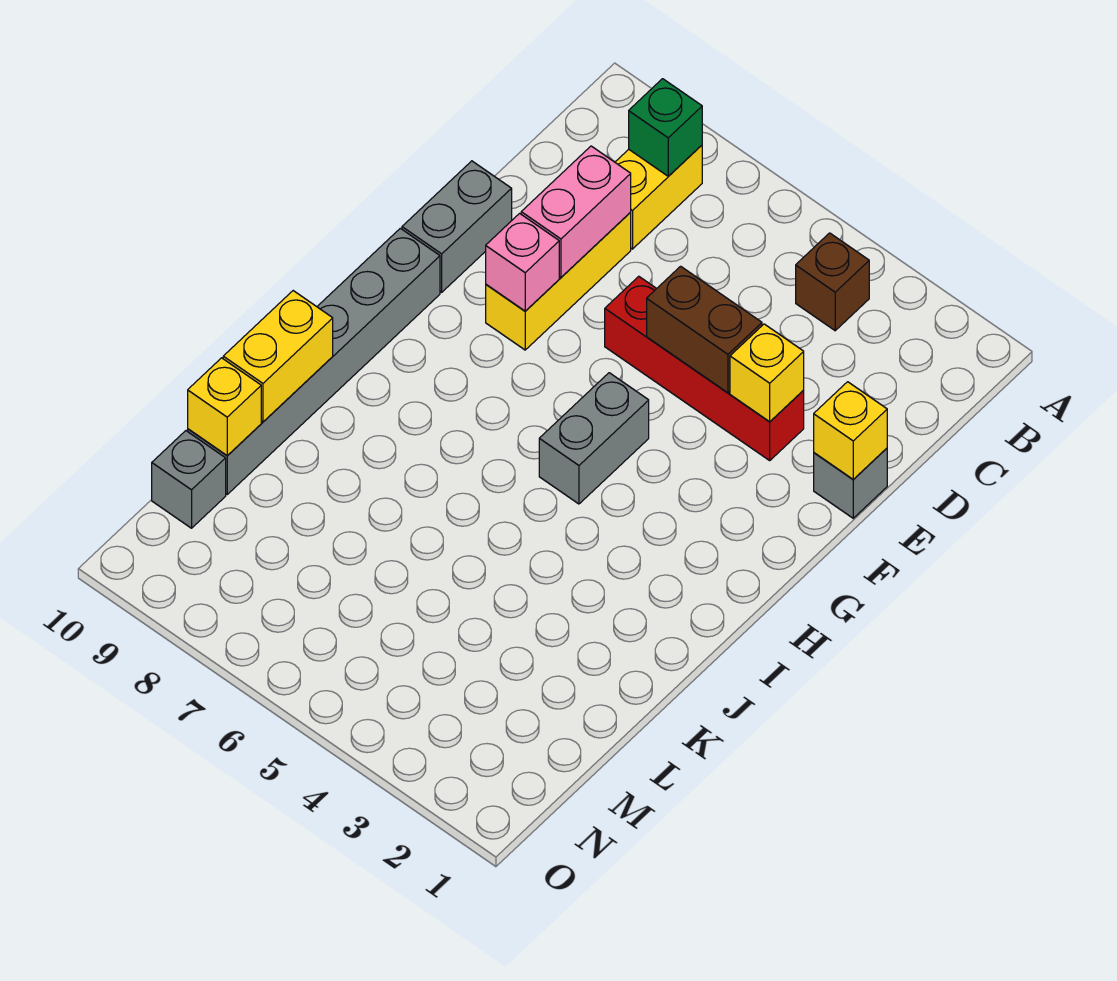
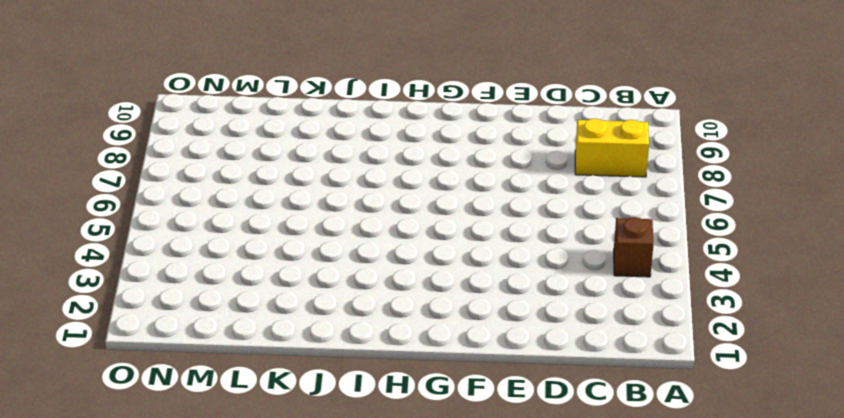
none -> yellow brick D8:F8 level 1
none -> grey brick E1 level 1
none -> red brick E3:E6 level 1

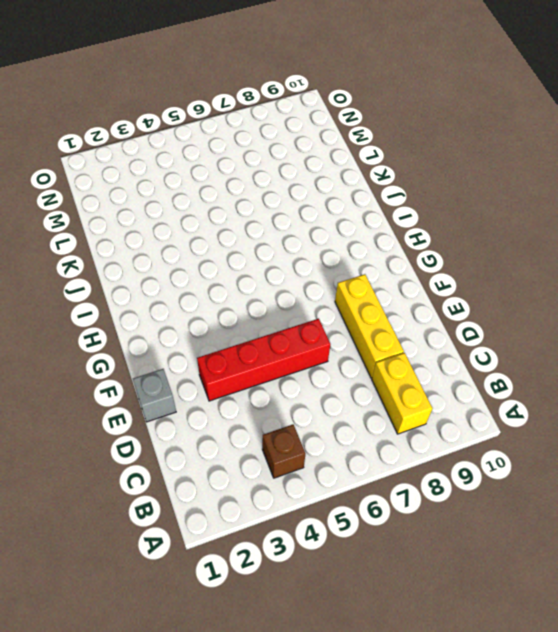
none -> grey brick E10:F10 level 1
none -> grey brick G5:H5 level 1
none -> grey brick G10:L10 level 1

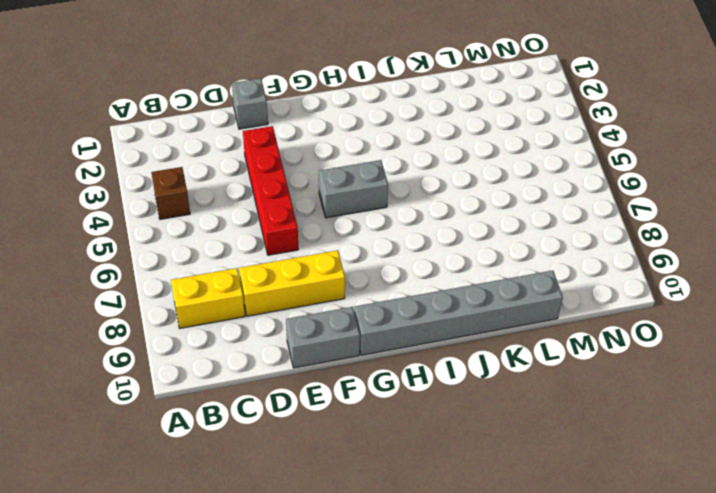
none -> grey brick M10 level 1
none -> green brick B8 level 2
none -> pink brick D8:E8 level 2

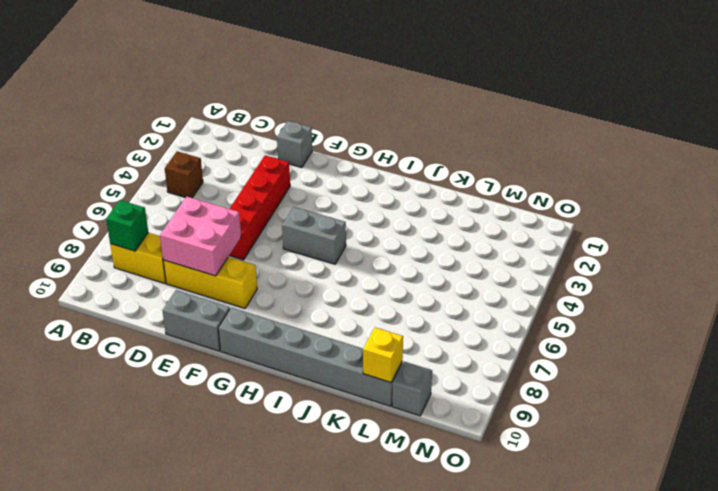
pink brick D7:E8 level 2 -> pink brick D8:E8 level 2
none -> yellow brick E1 level 2
none -> yellow brick E3 level 2
none -> brown brick E4:E5 level 2

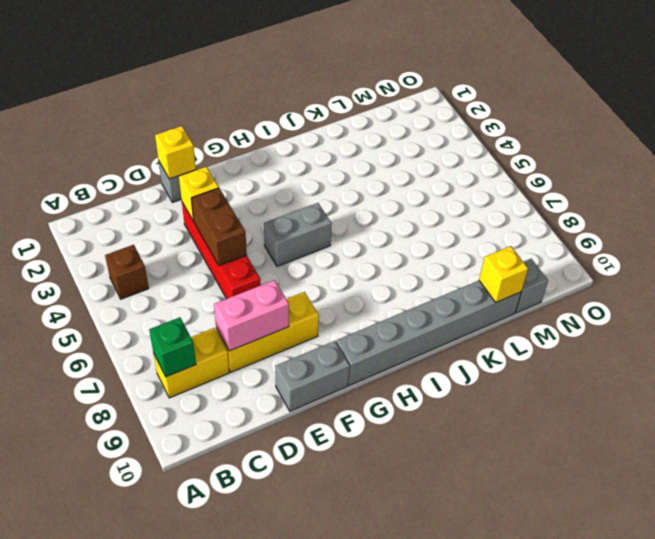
none -> pink brick F8 level 2
none -> yellow brick J10:K10 level 2

